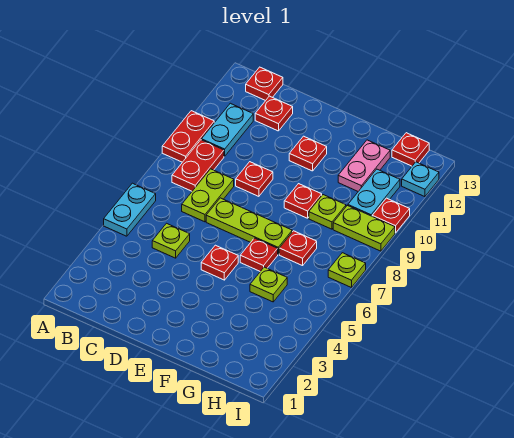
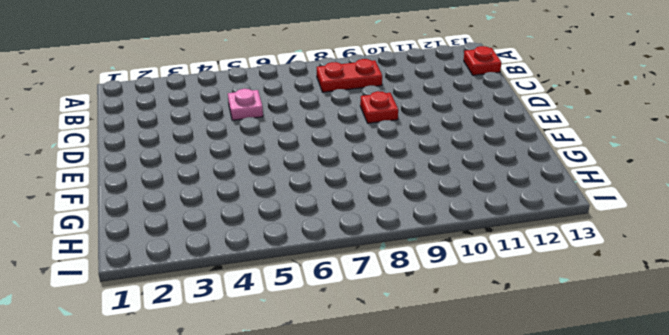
pink plate C5 level 1 -> lime plate C5 level 1
none -> cyan plate A5:A6 level 1
none -> red plate A9:A10 level 1
none -> cyan plate B10:B11 level 1

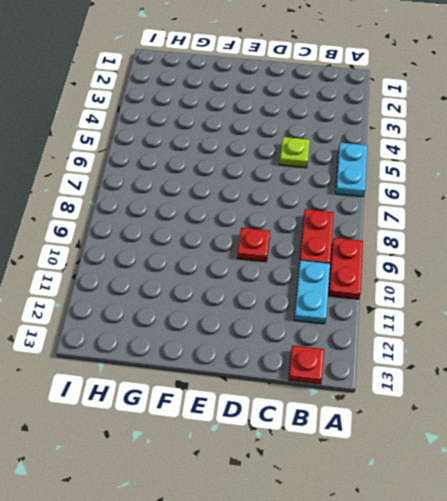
none -> lime plate C7:C8 level 1
none -> red plate C12 level 1
none -> lime plate D7:F7 level 1

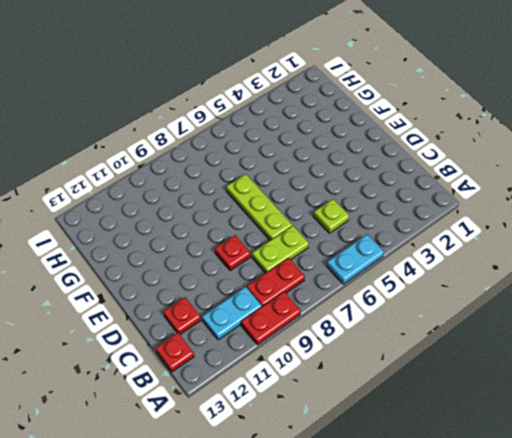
none -> red plate E5 level 1
none -> red plate E11 level 1
none -> red plate F6 level 1

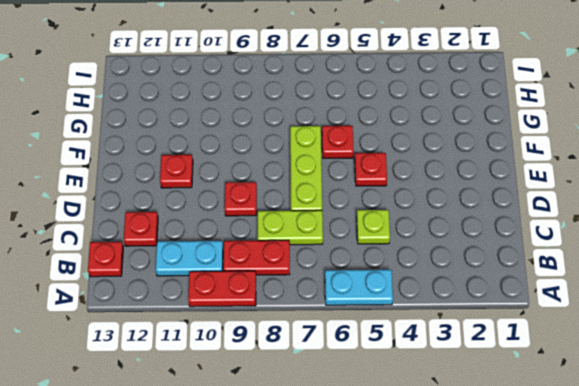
none -> red plate F9 level 1
none -> lime plate G5 level 1
none -> red plate G7 level 1

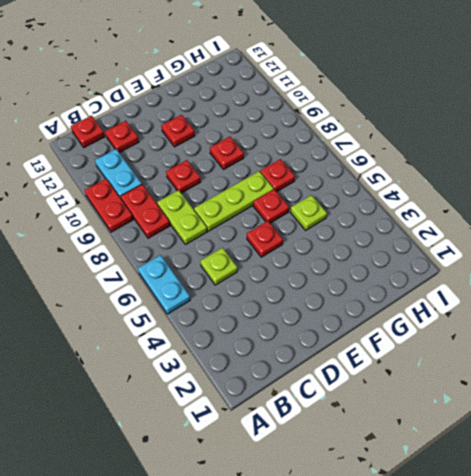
none -> lime plate G9 level 1
none -> pink plate G11:G12 level 1
none -> lime plate H9:I9 level 1

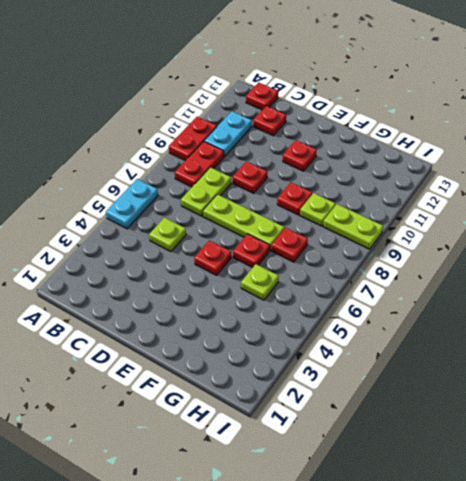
none -> pink plate G11:G12 level 1
none -> cyan plate H10:H11 level 1
none -> red plate H13 level 1

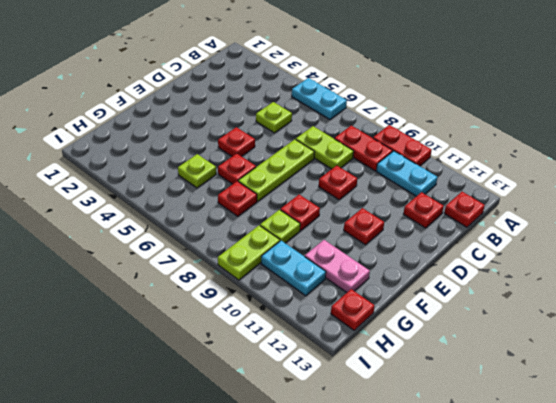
none -> lime plate I7 level 1
none -> red plate I10 level 1
none -> cyan plate I12 level 1

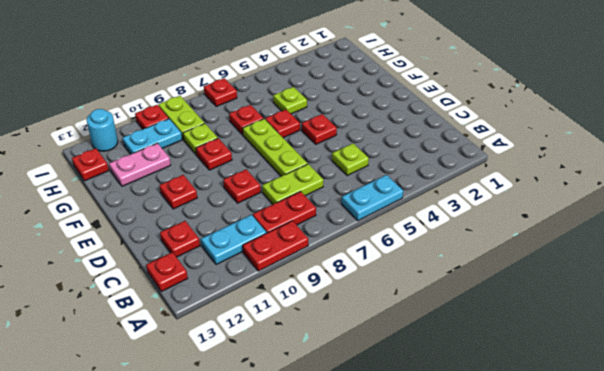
red plate I7 level 1 -> lime plate I7 level 1
cyan round brick I12 level 1 -> cyan plate I12 level 1

